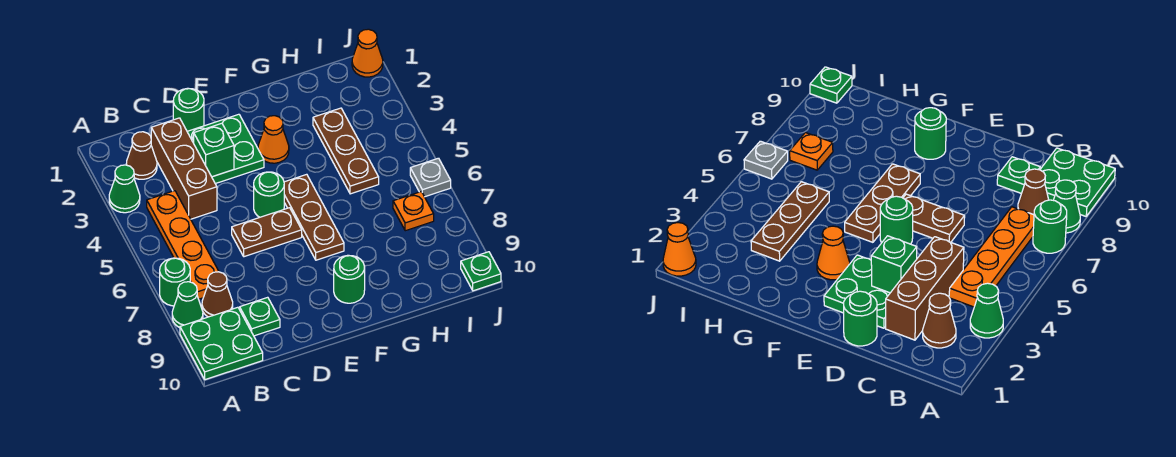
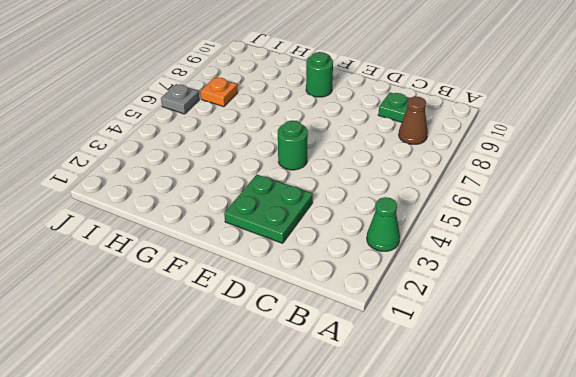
none -> green round brick A7 level 1
none -> green cone A8 level 1
none -> green plate A9:B10 level 1

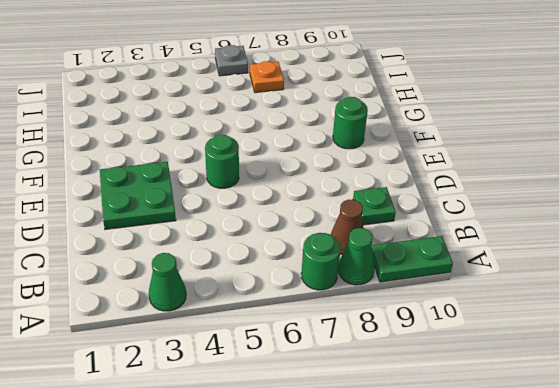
green plate A9:A10 level 1 -> green plate A9:B10 level 1
none -> brown cone B2 level 1
none -> orange plate B4:B7 level 1
none -> brown brick C2:C4 level 1

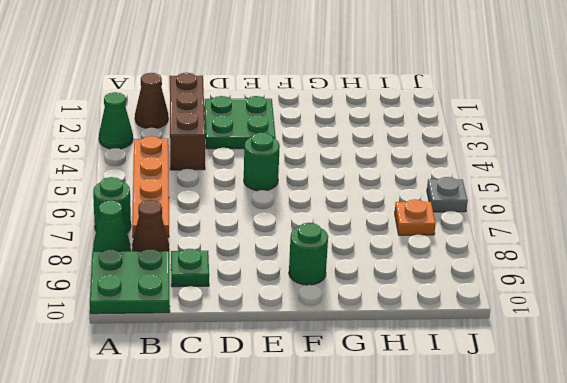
none -> green round brick D1 level 1
none -> brown plate D6:E6 level 1
none -> orange cone F3 level 1

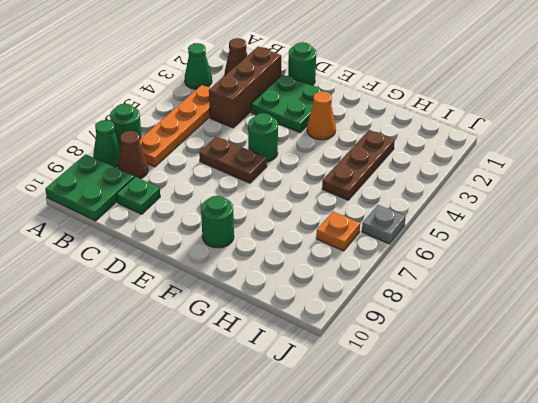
none -> brown plate F5:F7 level 1
none -> orange cone J1 level 1
none -> green plate J10 level 1

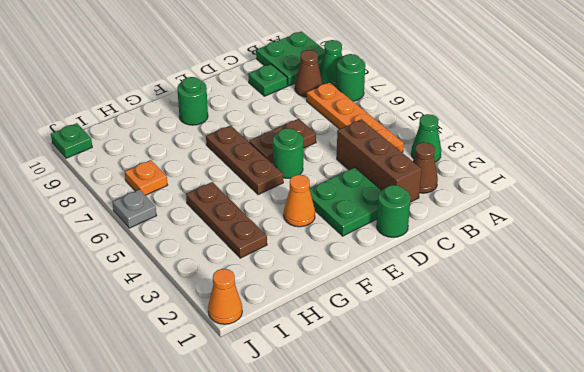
none -> green brick D3 level 2

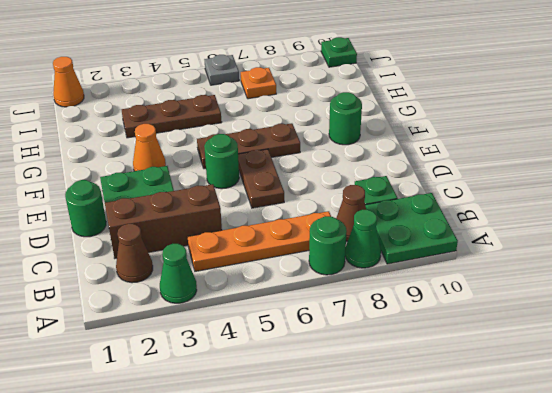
none -> green brick D3 level 2

